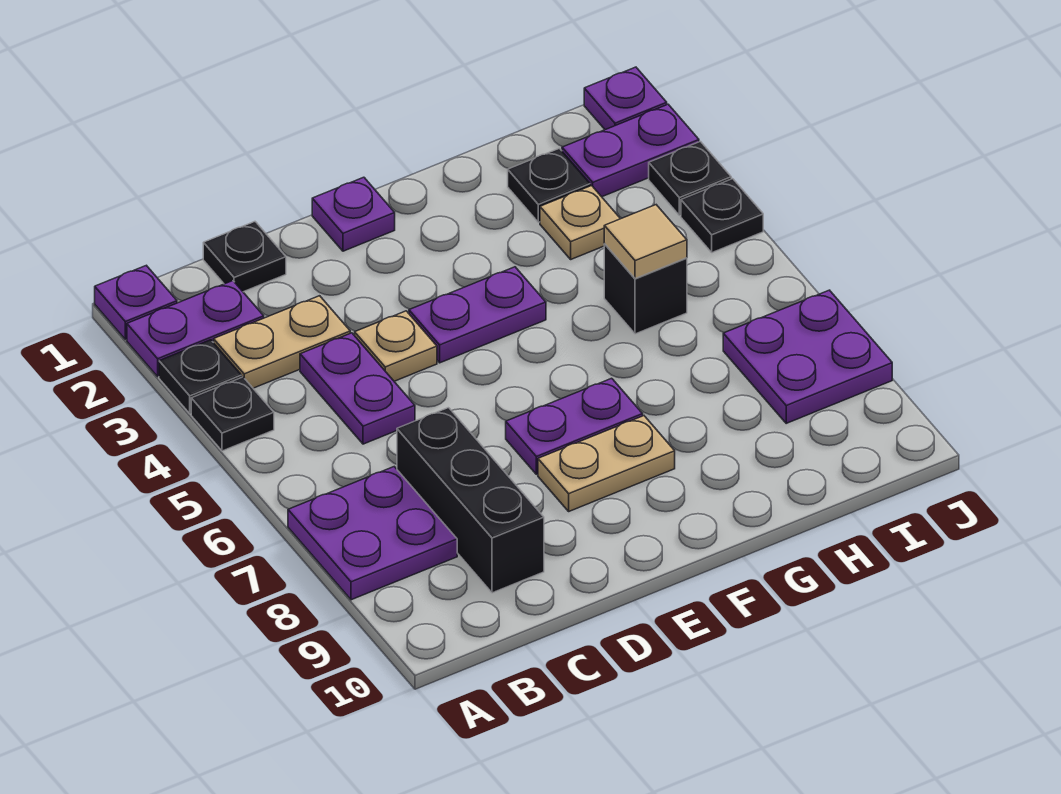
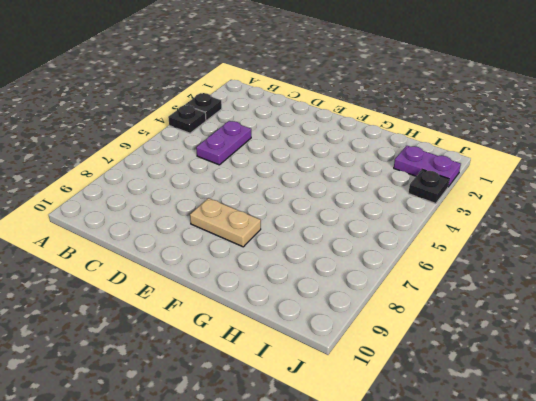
none -> purple plate A1 level 1
none -> purple plate A2:B2 level 1
none -> purple plate A7:B8 level 1

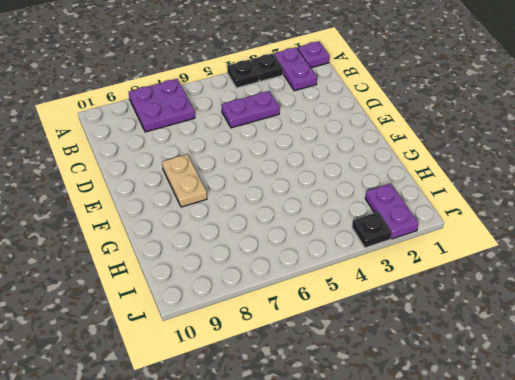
none -> tan plate B3:C3 level 1
none -> black plate C1 level 1
none -> black brick C7:C9 level 1

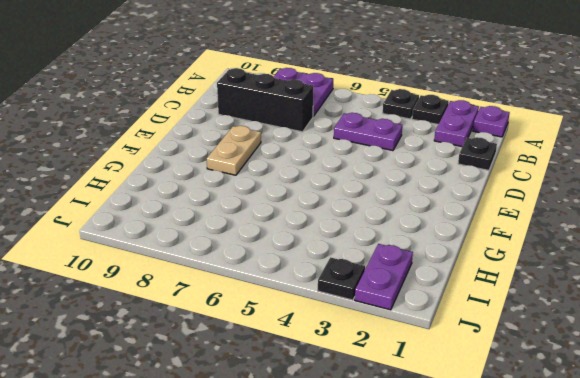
none -> tan plate B3:C3 level 1
none -> tan plate D4 level 1
none -> purple plate E1 level 1

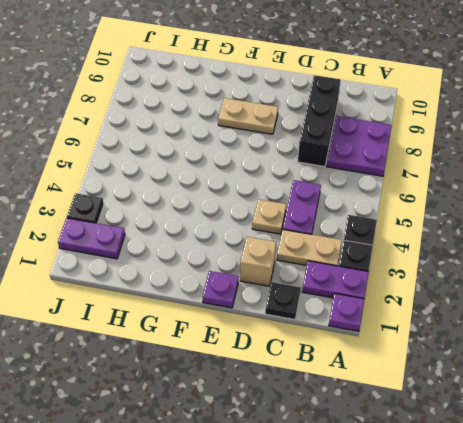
tan brick D2 level 1 -> none
none -> purple plate E4:F4 level 1
none -> purple plate E7:F7 level 1
none -> black plate H2 level 1

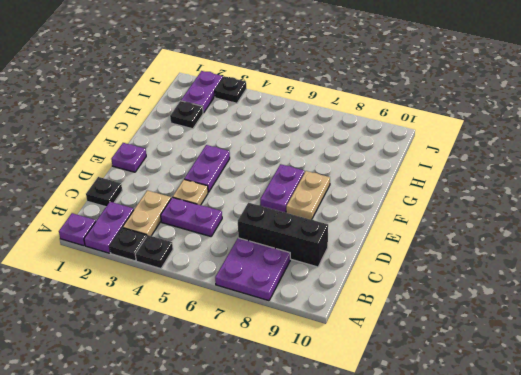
none -> tan plate H3 level 1
none -> black brick H5 level 1
none -> purple plate I7:J8 level 1

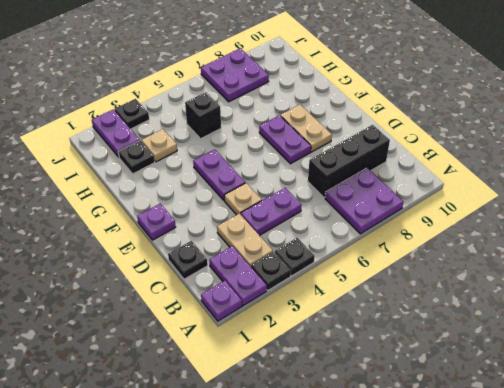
none -> purple plate J1 level 1
none -> black plate J4 level 1
none -> tan tile H5 level 2

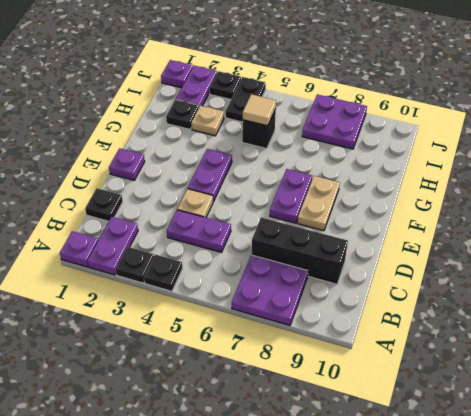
black plate I4:J4 level 1 -> black plate J4 level 1
none -> tan plate B3:C3 level 1

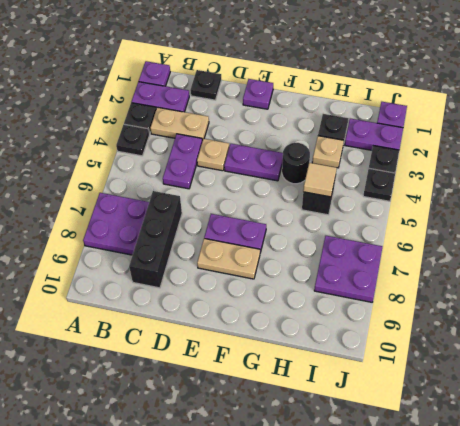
black round brick G4 level 1 -> none

